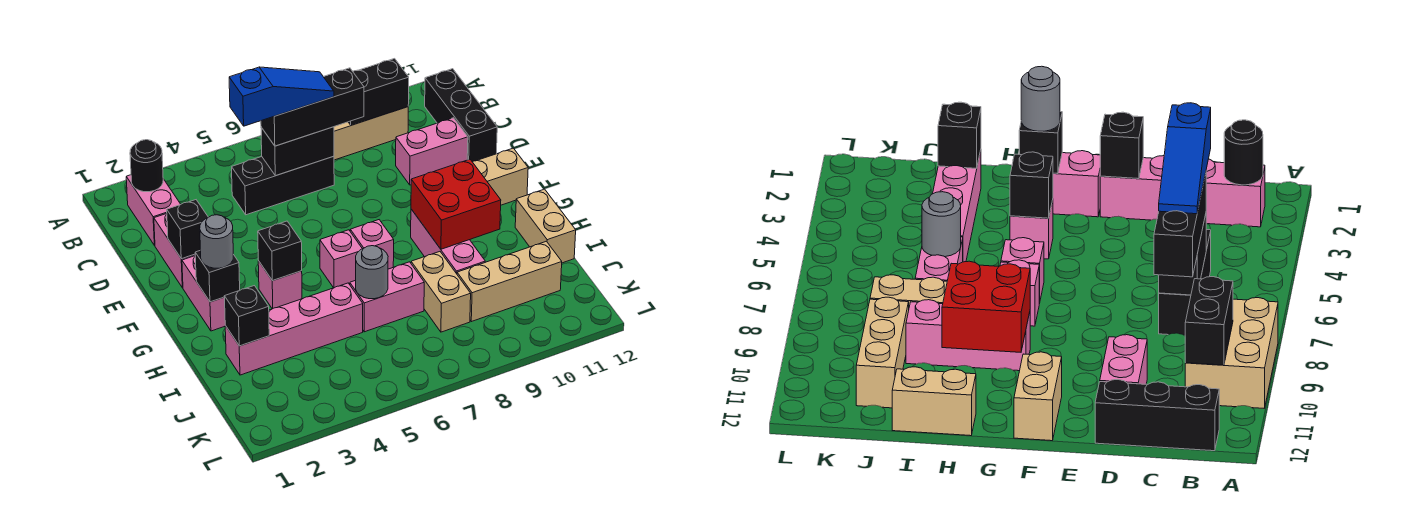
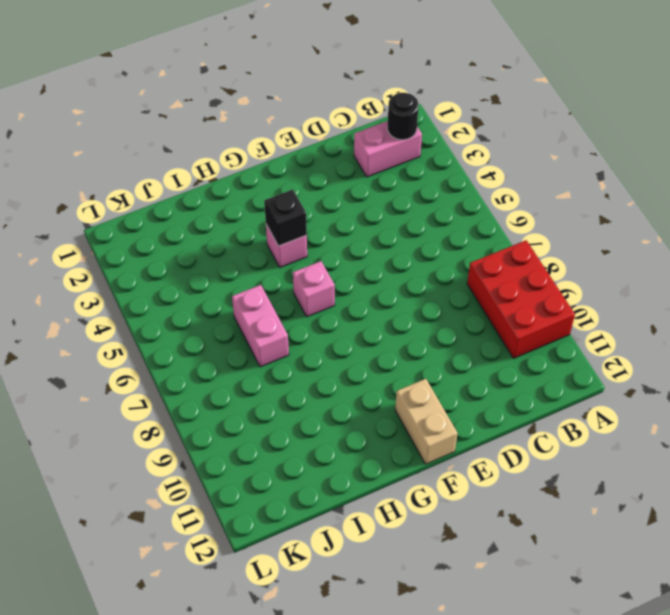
red brick A8:B10 level 1 -> tan brick A8:B10 level 1
none -> black brick B12:D12 level 1
none -> black brick C5:C7 level 1
none -> pink brick D2:E2 level 1

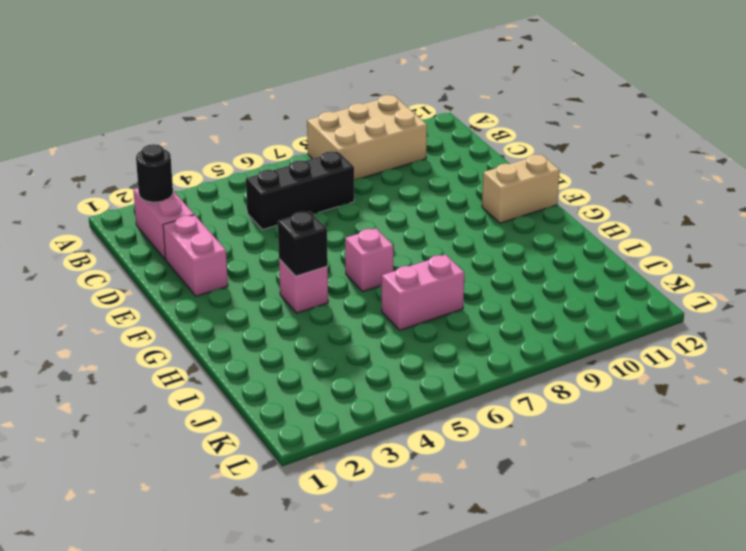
none -> black brick B12:D12 level 1
none -> pink brick D10:D11 level 1
none -> pink brick F2:G2 level 1

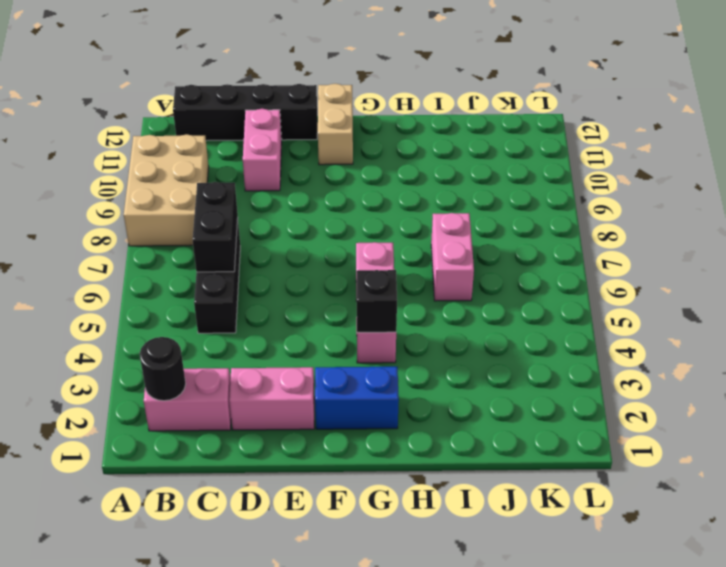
black brick B12:E12 level 1 -> black brick B12:D12 level 1
blue brick F2:G2 level 1 -> pink brick F2:G2 level 1
none -> pink brick G7 level 1
none -> pink brick G9:I9 level 1
none -> tan brick H12:I12 level 1

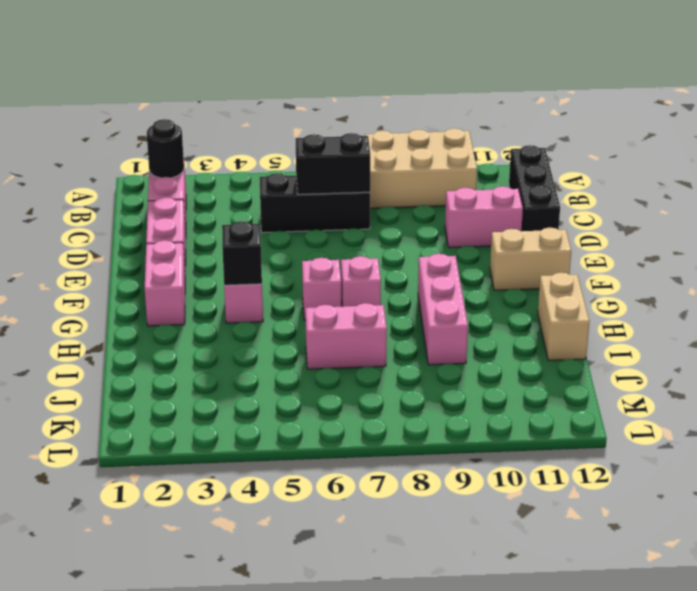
none -> pink brick I2:I5 level 1
none -> tan brick I8:J8 level 1
none -> tan brick J9:J11 level 1

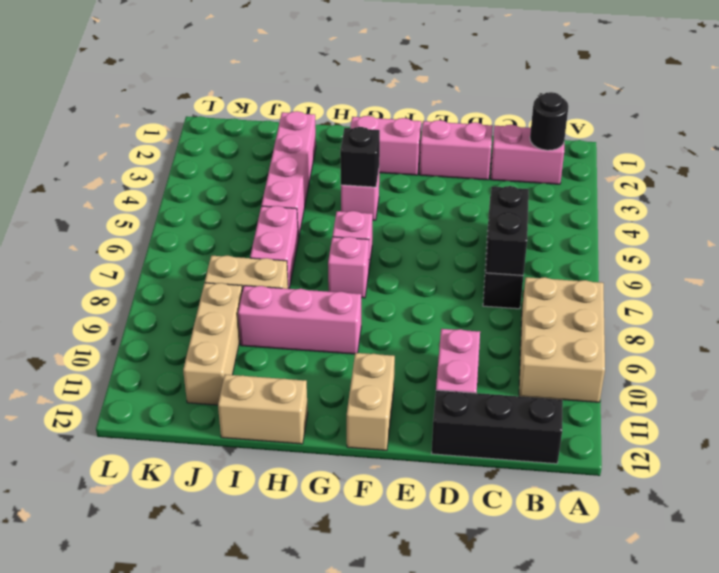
none -> black brick B9:B10 level 2
none -> black brick E2 level 2
none -> black brick G2 level 2

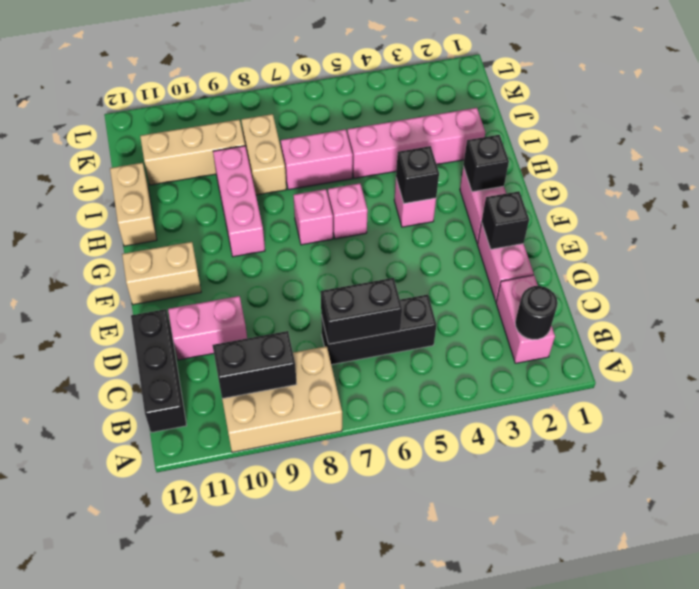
none -> red brick G9:H10 level 2
none -> black brick I2 level 2
none -> grey round brick I6 level 2

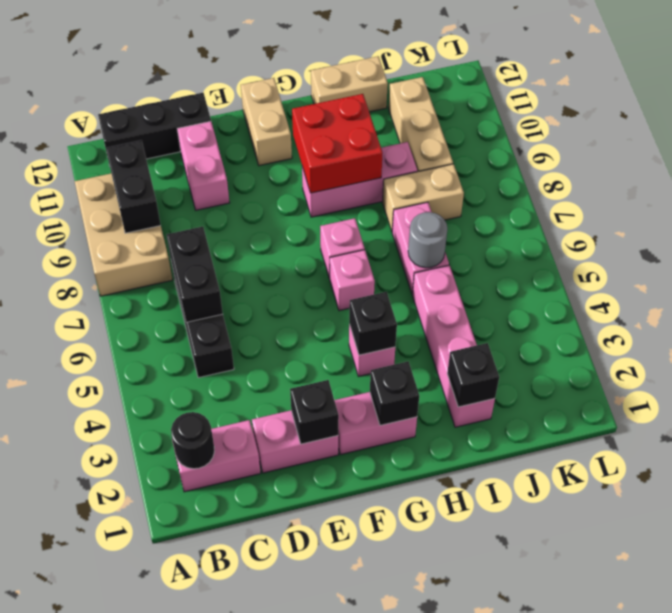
none -> black brick C6:C8 level 3
none -> grey round brick G2 level 3
none -> blue slope C5:C7 level 4 top 5

